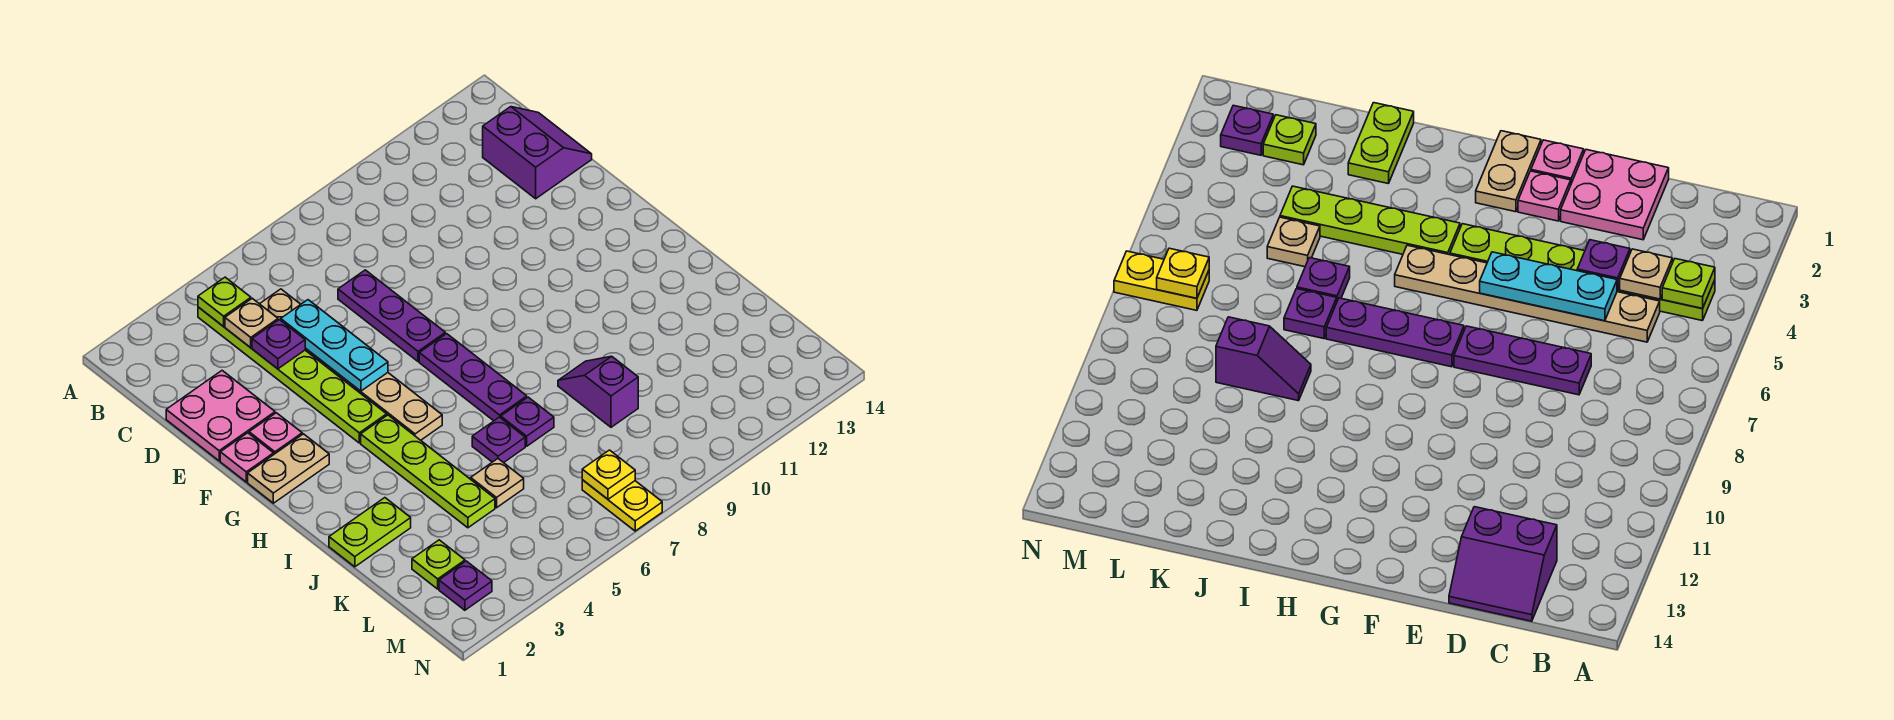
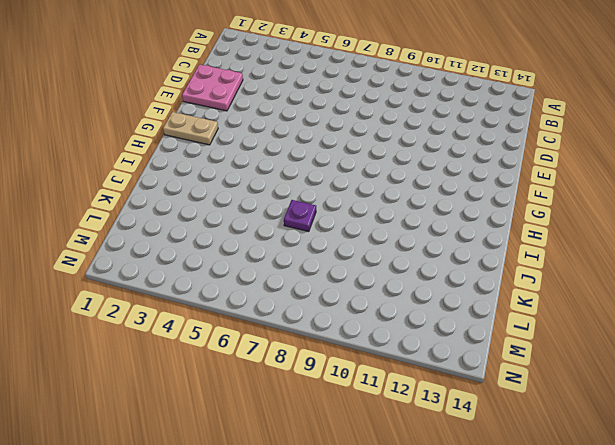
none -> lime plate B4:G4 level 1
none -> tan plate C5:H5 level 1
none -> purple slope C13:D14 level 1 top 13

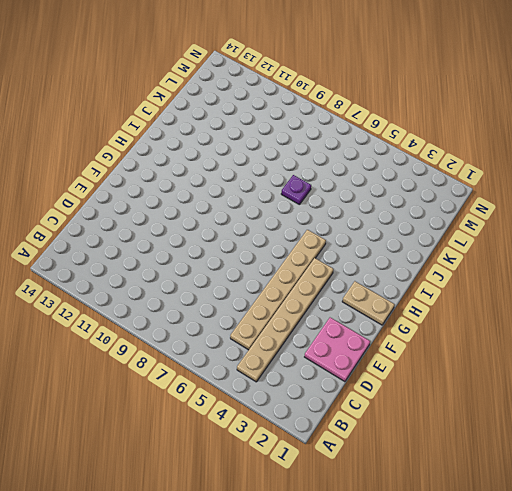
tan plate B4:G4 level 1 -> lime plate B4:G4 level 1
none -> purple slope C13:D14 level 1 top 13
none -> purple plate D7:F7 level 1
none -> pink plate F1 level 1

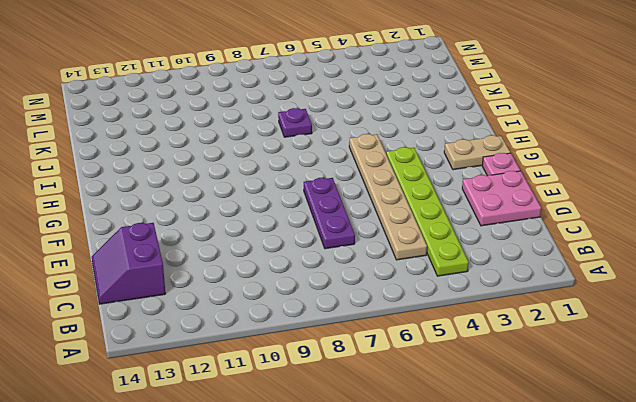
none -> pink plate F2 level 1
none -> purple plate G7:I7 level 1
none -> lime plate H4:K4 level 1

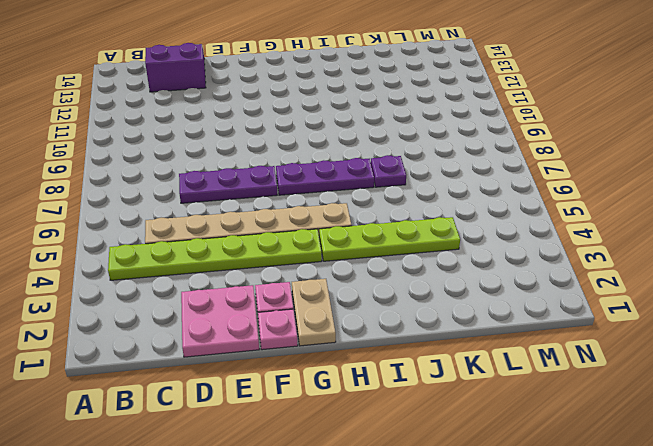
none -> lime plate J1:J2 level 1
none -> purple plate J6 level 1
none -> purple slope J9:K9 level 1 top K

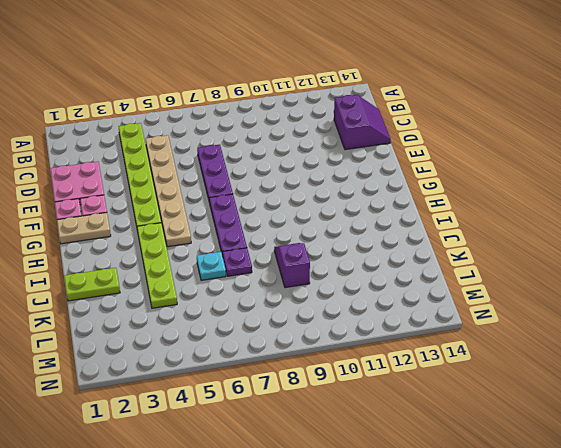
cyan plate J6 level 1 -> purple plate J6 level 1
none -> tan plate K5 level 1
none -> lime plate L2 level 1
none -> purple plate M2 level 1

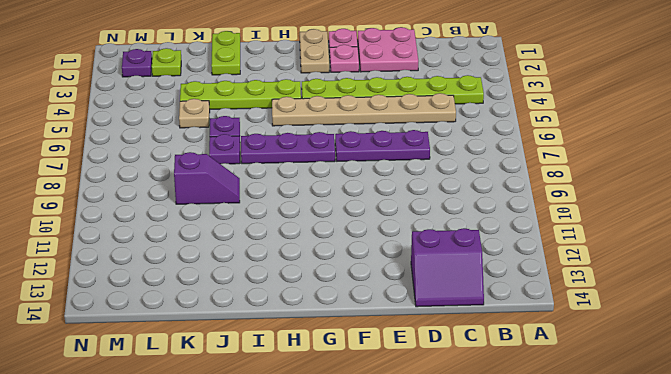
none -> yellow plate M7:N7 level 1
none -> lime plate B4 level 2
none -> tan plate C4 level 2

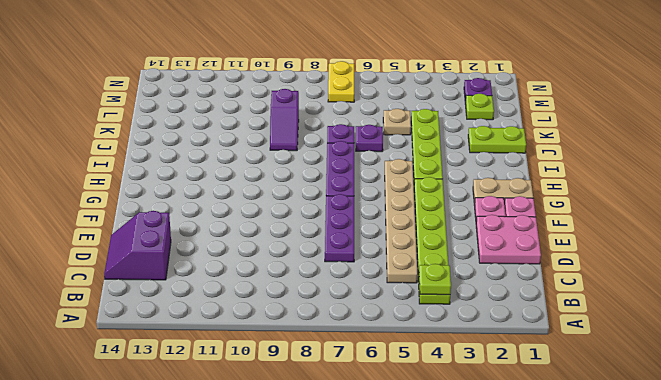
none -> tan plate C4 level 2
none -> purple plate D4 level 2
none -> cyan plate D5:F5 level 2

